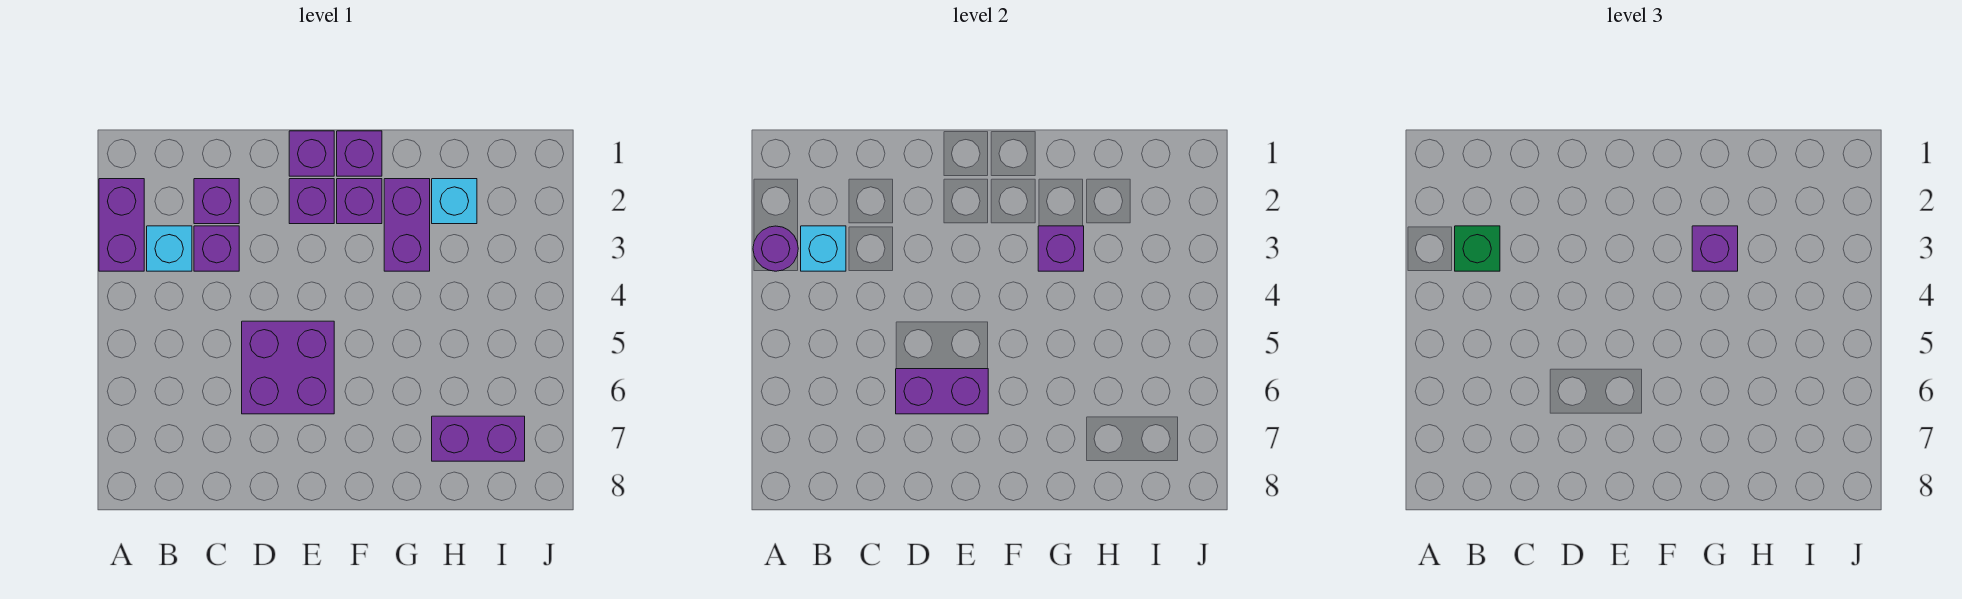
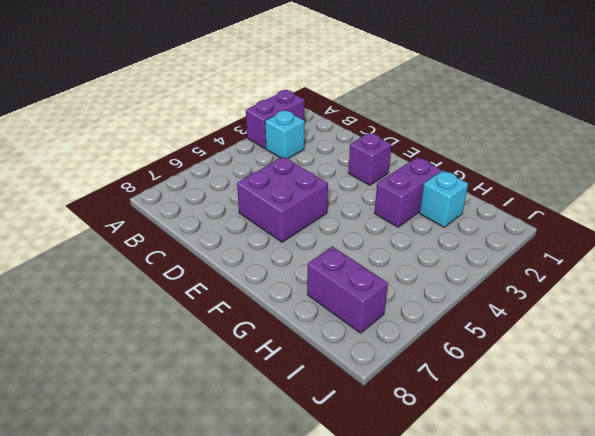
none -> purple brick C2 level 1
none -> purple brick C3 level 1
none -> purple brick E1 level 1

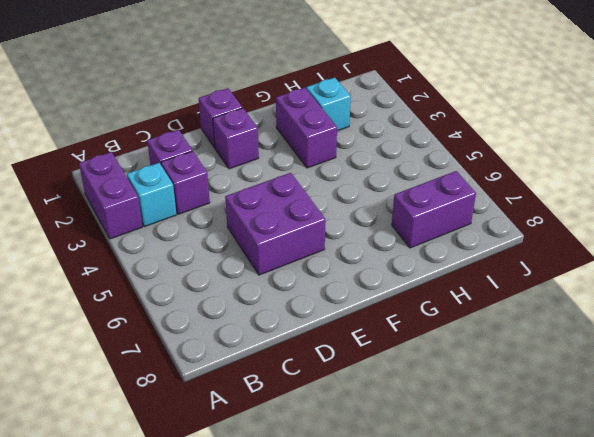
none -> purple brick F1 level 1
none -> purple brick F2 level 1
none -> purple round brick A3 level 2

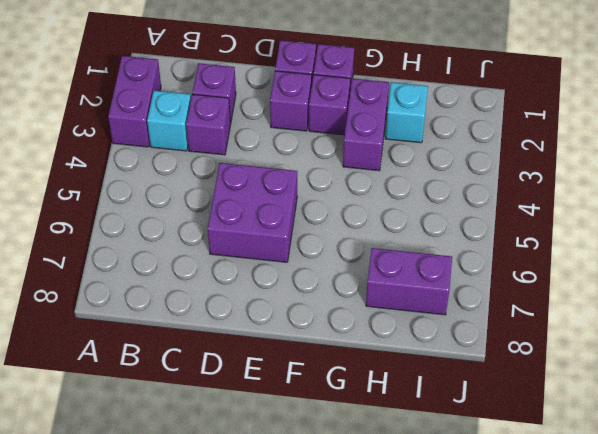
none -> purple round brick A3 level 2
none -> cyan brick B3 level 2
none -> purple brick D6:E6 level 2

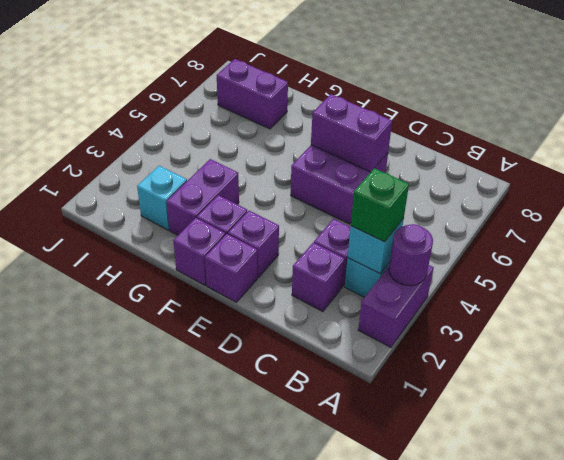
none -> purple brick G3 level 2
none -> purple brick G3 level 3

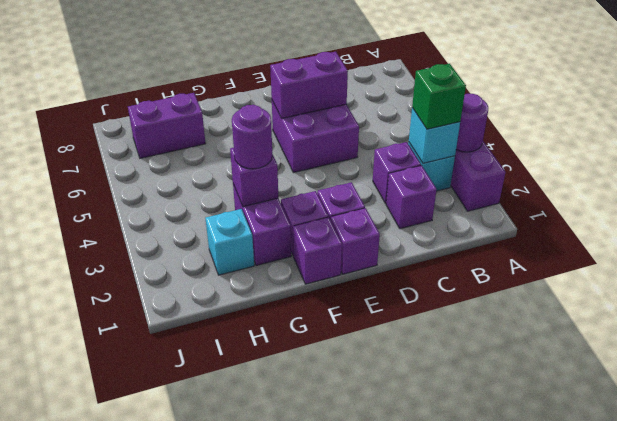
purple round brick G3 level 3 -> purple brick G3 level 3

